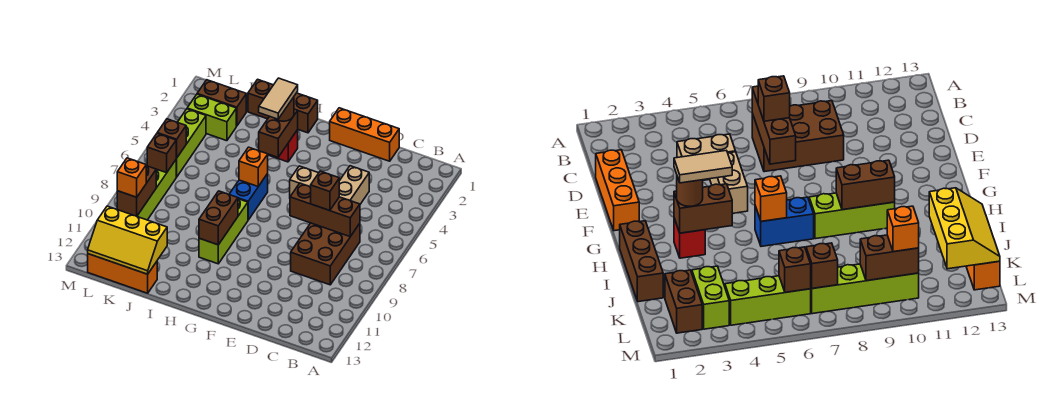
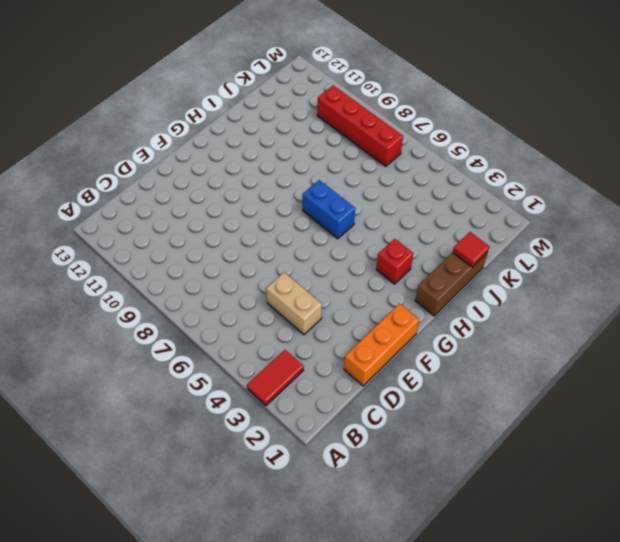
red tile A3:B3 level 1 -> none
red tile J1 level 2 -> none
red brick L7:L10 level 1 -> lime brick L7:L10 level 1
none -> brown brick C7:D9 level 1
none -> tan brick E5:F5 level 1
none -> lime brick H8:H10 level 1

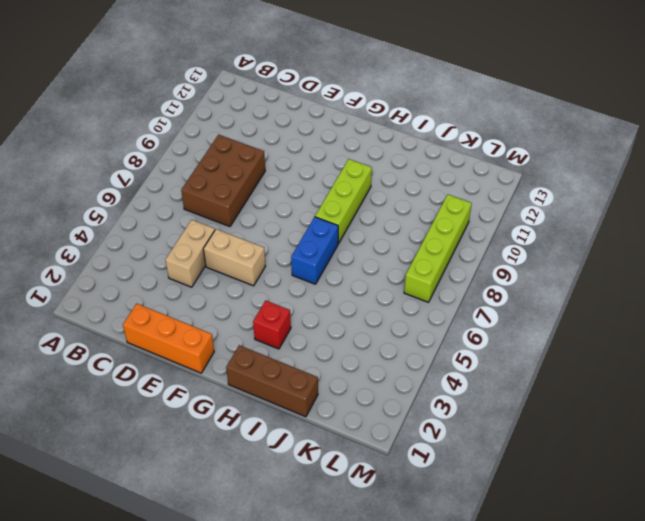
none -> orange brick J13:L13 level 1
none -> brown brick K2:L2 level 1
none -> lime brick K3:L3 level 1

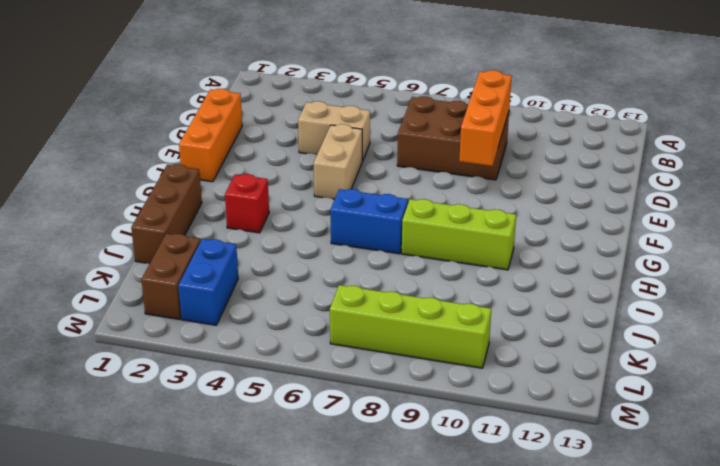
orange brick C9:E9 level 2 -> orange brick J13:L13 level 1
blue brick K3:L3 level 1 -> lime brick K3:L3 level 1
none -> lime brick L4:L6 level 1
none -> brown brick C7:E7 level 2
none -> brown brick H3:H4 level 2

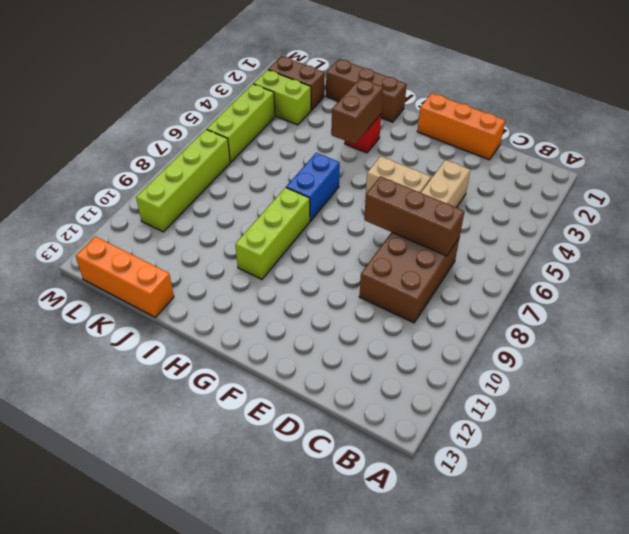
none -> orange brick H6 level 2
none -> brown brick H9:H10 level 2
none -> yellow slope J12:L13 level 2 top 12

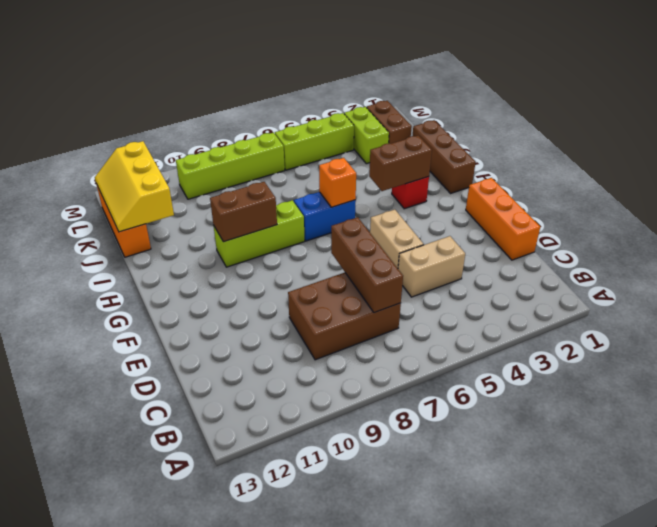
none -> brown brick L6 level 2
none -> brown brick L7 level 2
none -> brown brick L9:L10 level 2

